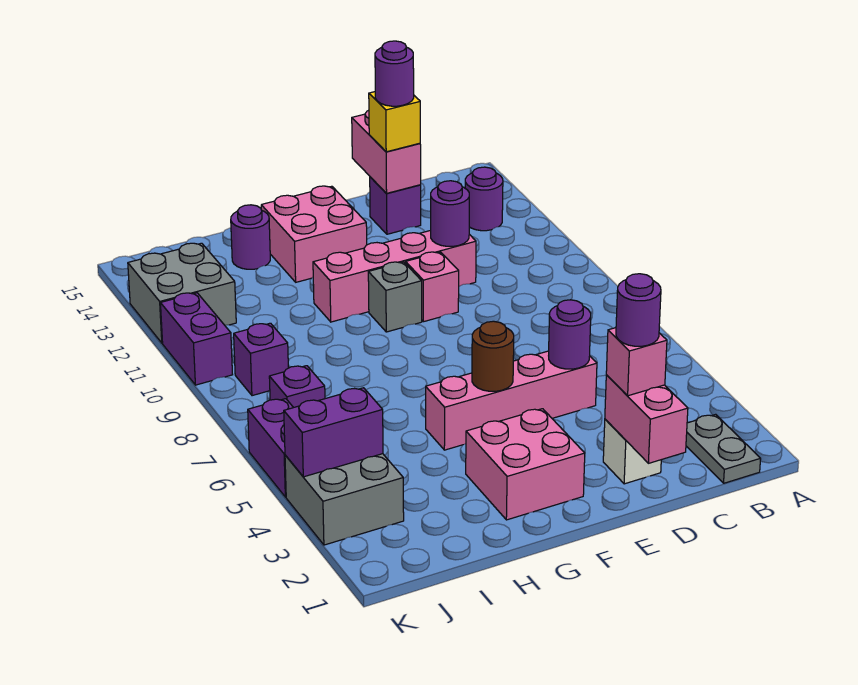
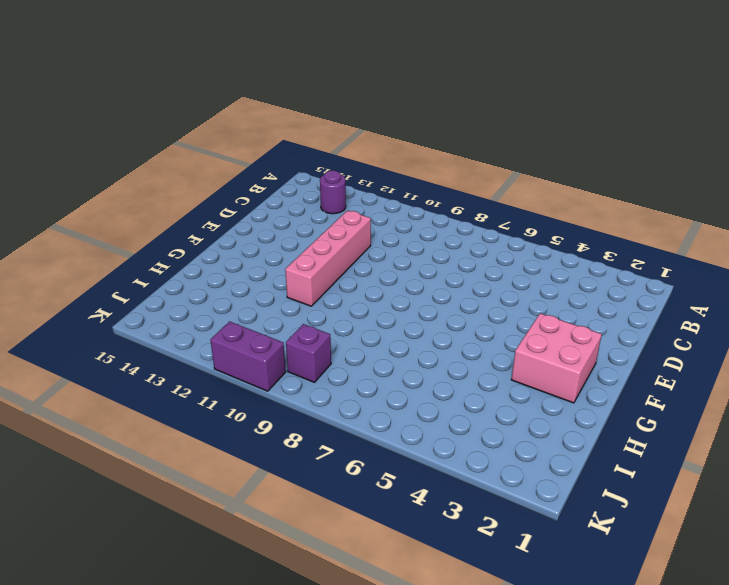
none -> grey plate B1:B2 level 1
none -> white brick D2 level 1
none -> pink brick D5:G5 level 1

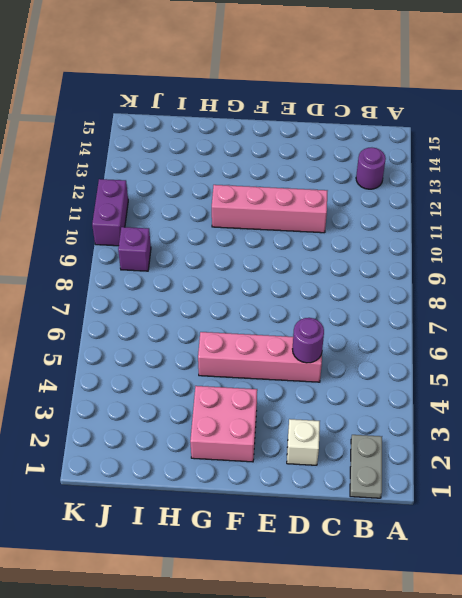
none -> purple brick D14 level 1
none -> pink brick E10 level 1
none -> grey brick F10 level 1

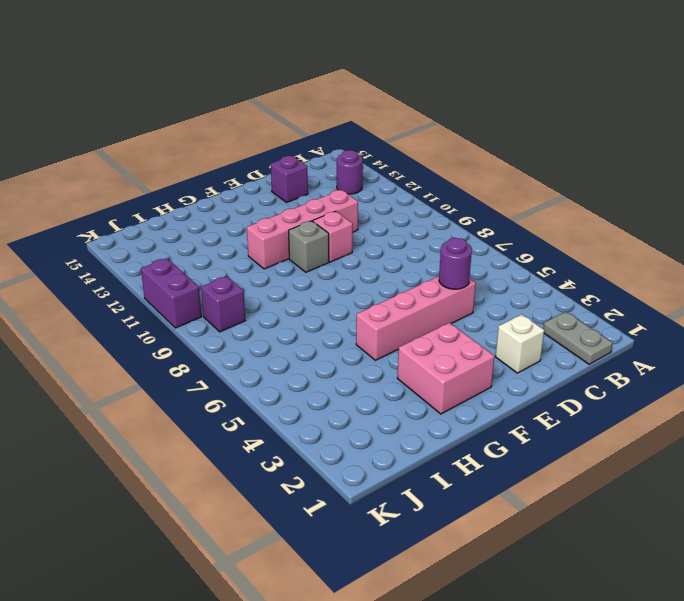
none -> pink brick F13:G14 level 1
none -> purple round brick H14 level 1
none -> grey brick J3:K4 level 1

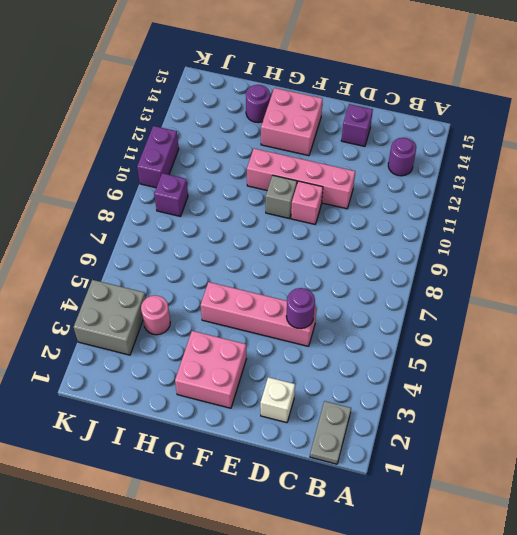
pink round brick I4 level 1 -> none
none -> purple brick J7 level 1
none -> grey brick J12:K13 level 1
none -> purple brick K5:K6 level 1

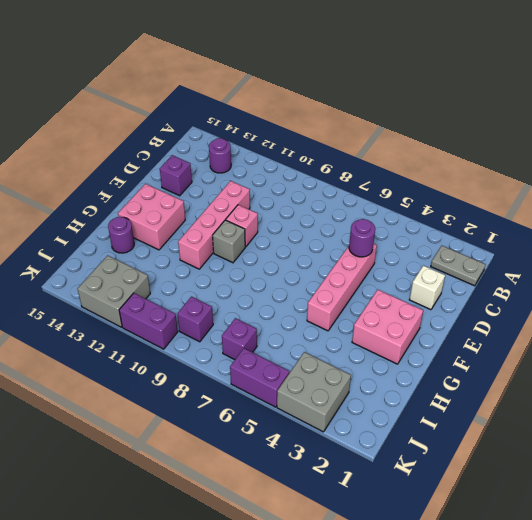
none -> pink brick D1:D2 level 2
none -> purple round brick D11 level 2
none -> pink brick D14:D15 level 2

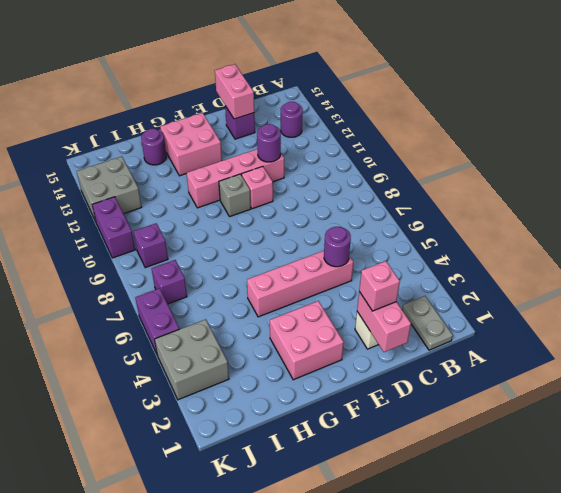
none -> brown round brick F5 level 2
none -> purple brick J4:K4 level 2
none -> yellow brick D14 level 3

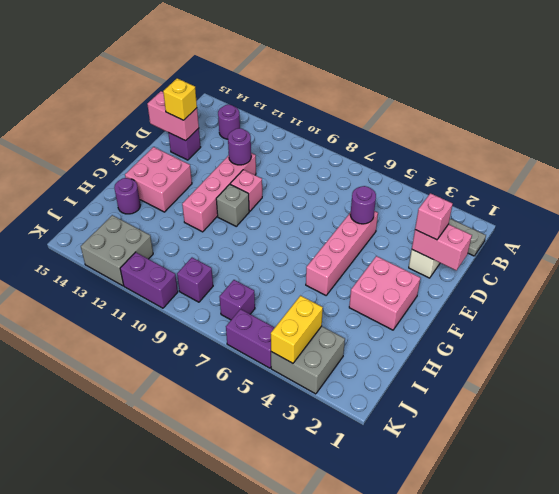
yellow brick J4:K4 level 2 -> purple brick J4:K4 level 2
none -> brown round brick F5 level 2
none -> purple round brick D2 level 4
none -> purple round brick D14 level 4

